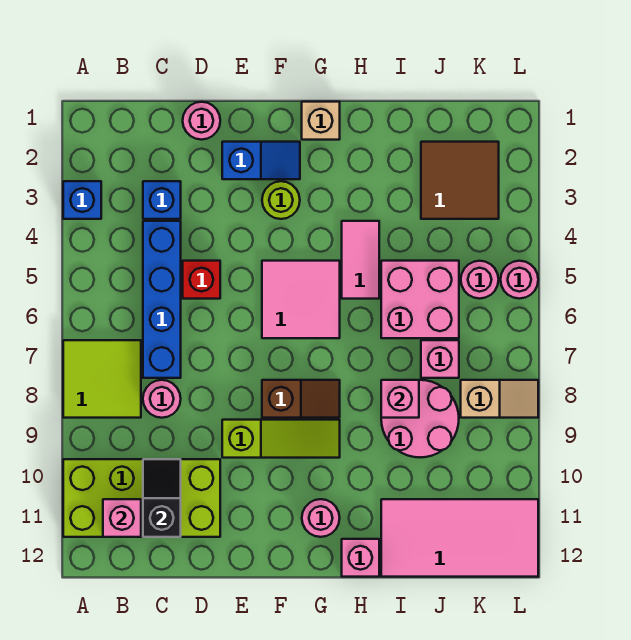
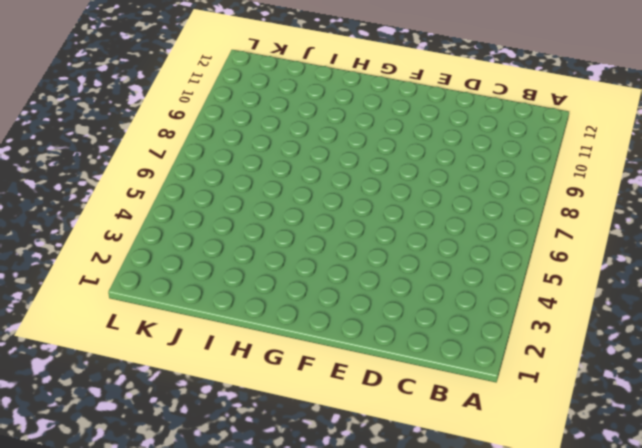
none -> blue brick A3 level 1
none -> lime tile A7:B8 level 1
none -> lime brick A10:D11 level 1

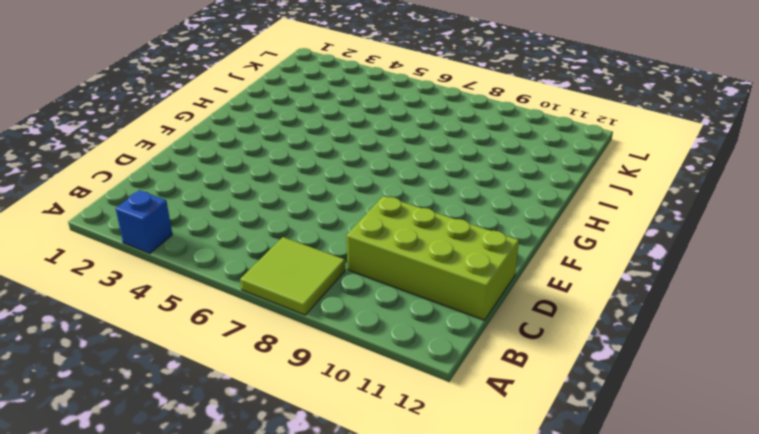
lime brick C9:D12 level 1 -> lime brick A10:D11 level 1
none -> blue brick C3 level 1
none -> blue brick C4:C7 level 1
none -> pink round brick C8 level 1

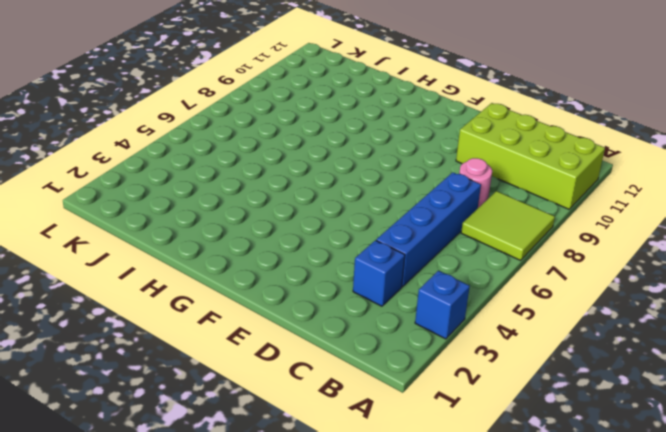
none -> pink round brick D1 level 1
none -> red brick D5 level 1
none -> blue slope E2:F2 level 1 top E

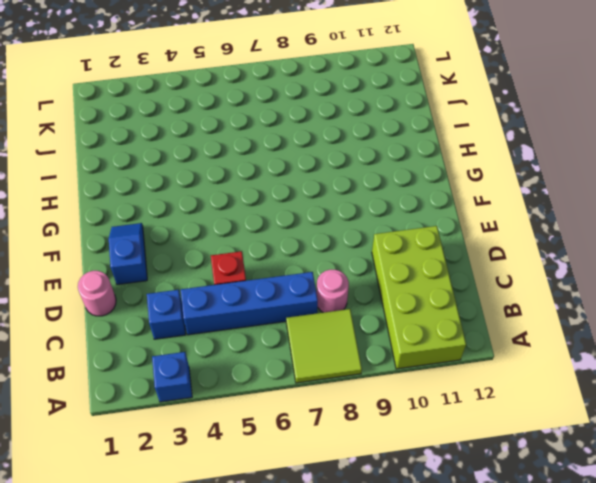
none -> lime slope E9:G9 level 1 top E
none -> lime round brick F3 level 1
none -> pink tile F5:G6 level 1

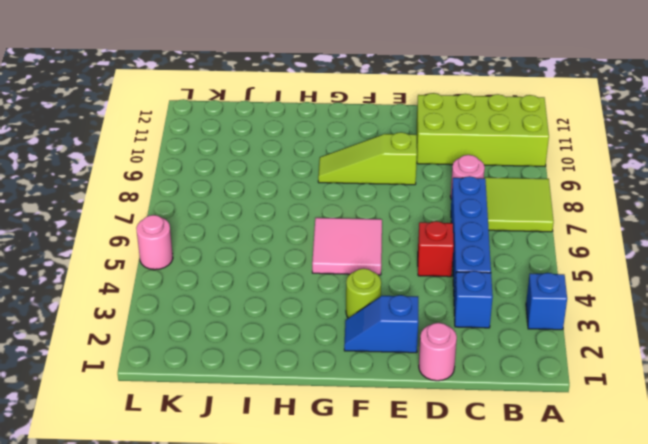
none -> brown slope F8:G8 level 1 top F
none -> tan brick G1 level 1
none -> pink round brick G11 level 1

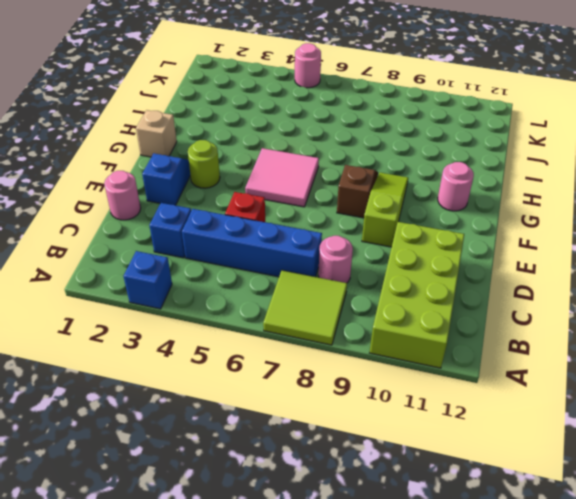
none -> pink tile H4:H5 level 1
none -> pink brick H12 level 1
none -> pink brick I5:J6 level 1

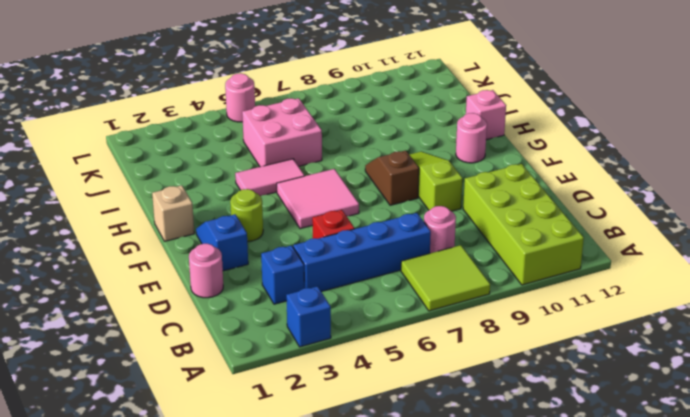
none -> pink round brick I8:J9 level 1
none -> pink tile I11:L12 level 1
none -> brown tile J2:K3 level 1

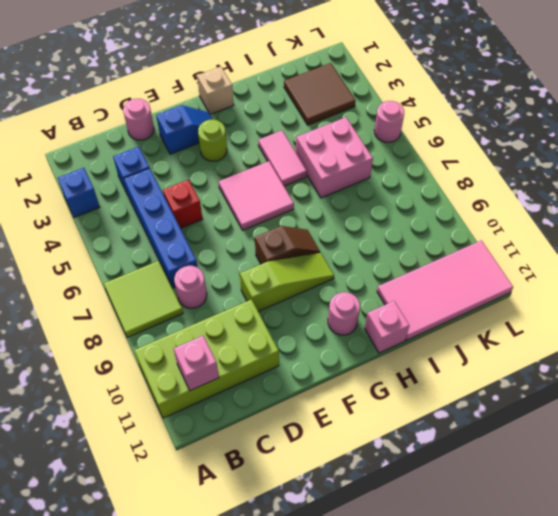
none -> pink round brick I8:J9 level 1
none -> pink brick J7 level 1
none -> pink round brick K5 level 1

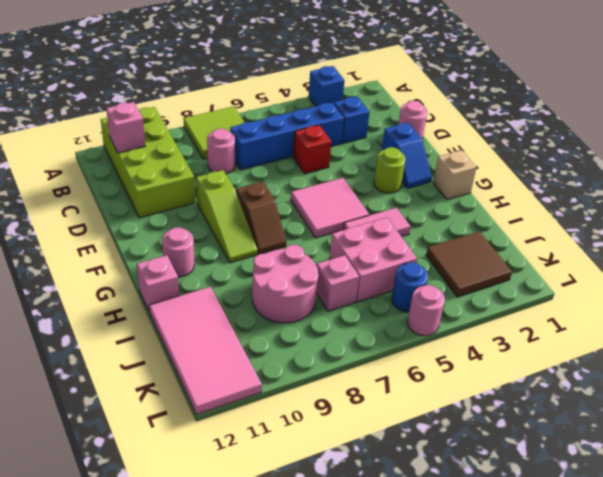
blue round brick K5 level 1 -> pink round brick K5 level 1
none -> tan slope K8:L8 level 1 top K
none -> black slope C10:C11 level 2 top 11
none -> pink brick I8 level 2

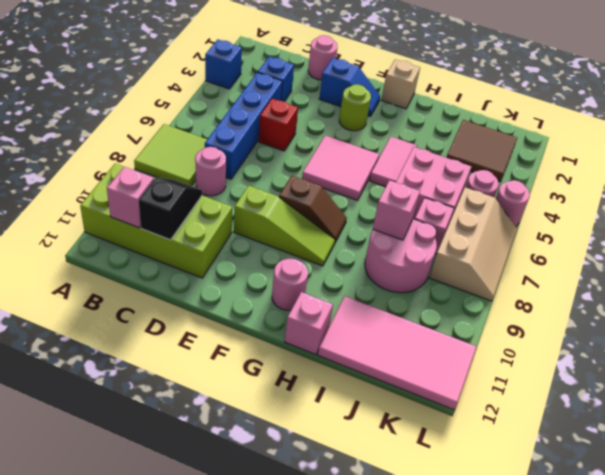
tan slope K6:L8 level 1 top K -> tan slope K8:L8 level 1 top K

